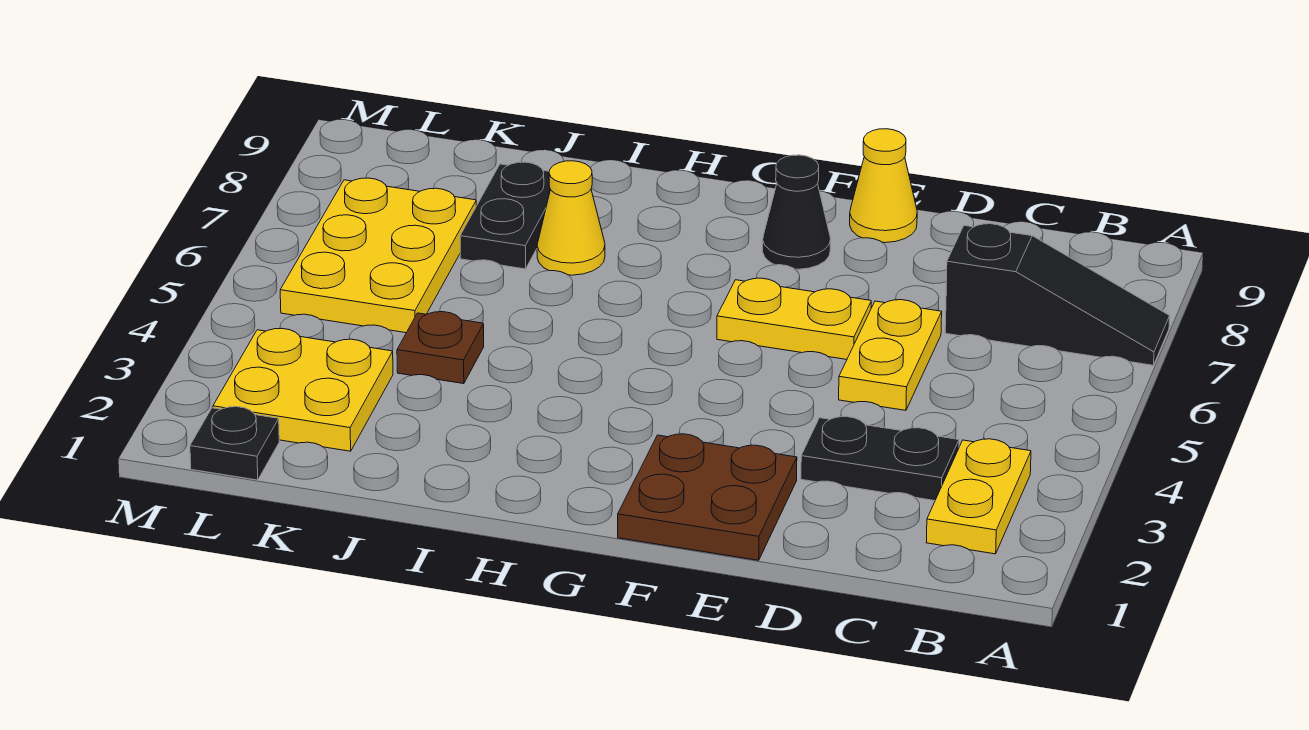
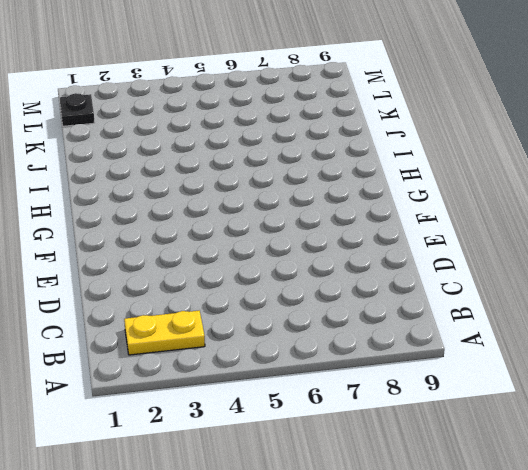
none -> black slope A7:C7 level 1 top C
none -> black plate C3:D3 level 1
none -> yellow plate D5:D6 level 1

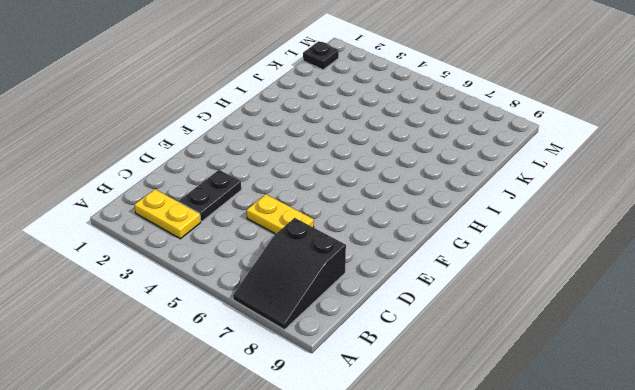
black slope A7:C8 level 1 top C -> black slope A7:C7 level 1 top C
none -> brown plate E1:F2 level 1
none -> yellow plate E6:F6 level 1
none -> yellow cone E9 level 1

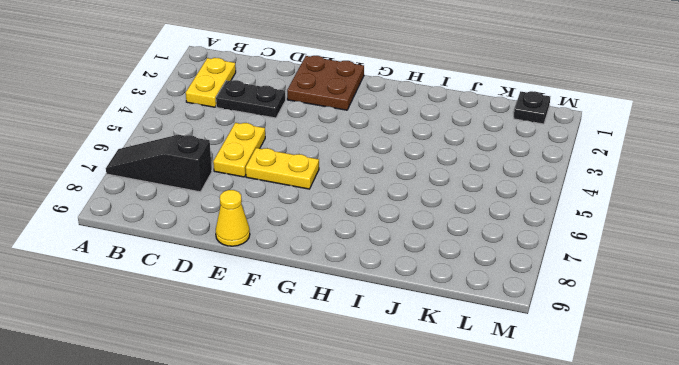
none -> black cone F8 level 1
none -> yellow cone I7 level 1
none -> brown plate J4 level 1

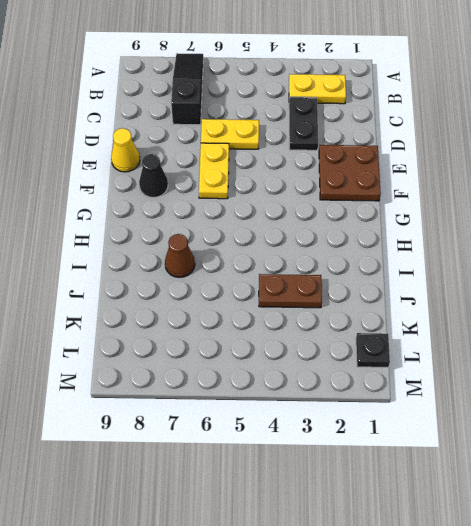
brown cone I7 level 1 -> yellow cone I7 level 1
brown plate J3:J4 level 1 -> brown plate J4 level 1
none -> black plate J7:J8 level 1
none -> yellow plate K2:L3 level 1
none -> yellow plate K5:L7 level 1

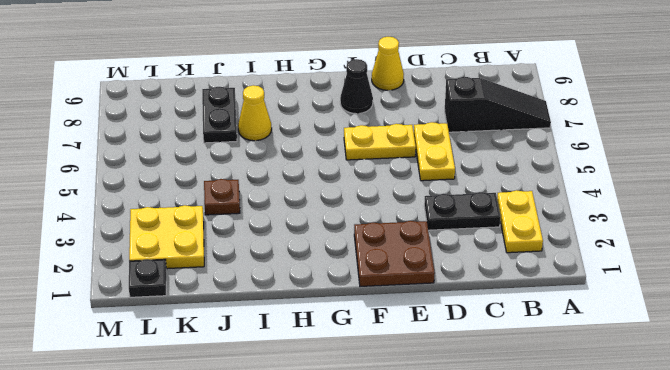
none -> yellow plate K5:L7 level 1

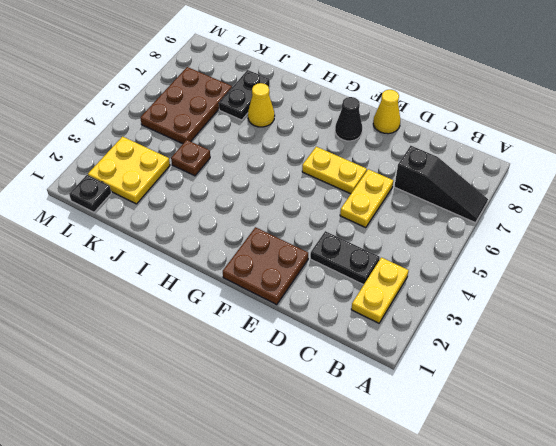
brown plate K5:L7 level 1 -> yellow plate K5:L7 level 1

